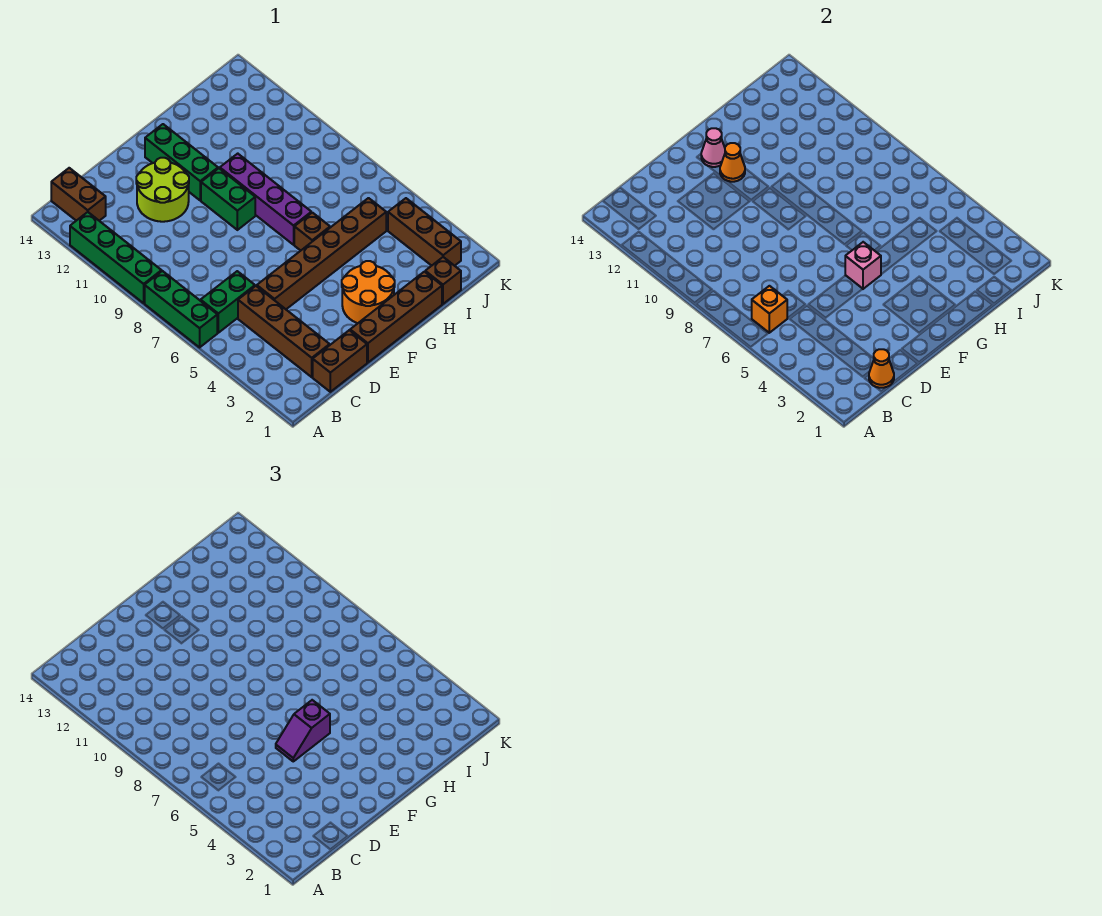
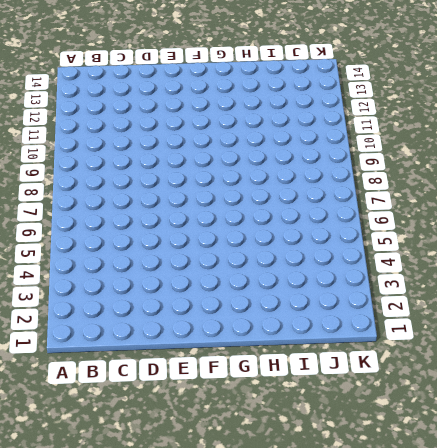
none -> green brick A6:A8 level 1
none -> green brick A9:A12 level 1
none -> green brick B6:C6 level 1

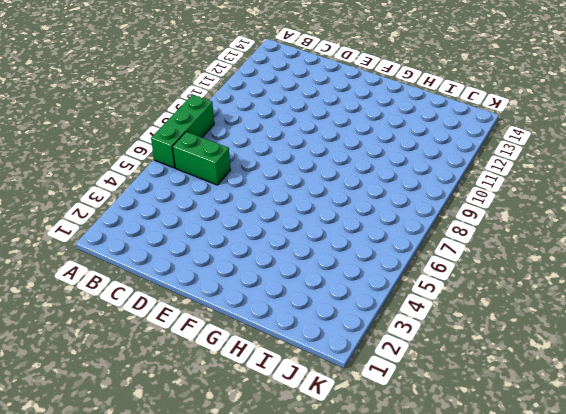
none -> green brick A9:A12 level 1
none -> brown brick B13:B14 level 1
none -> brown brick C1:D1 level 1

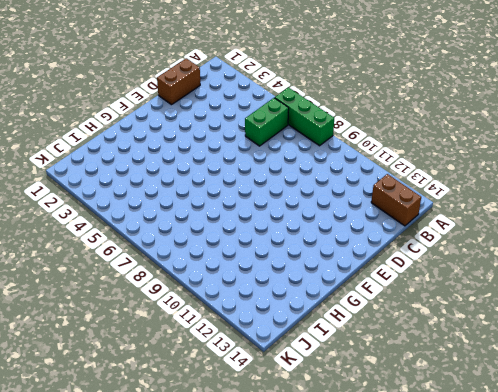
none -> green brick A9:A12 level 1
none -> brown brick C2:C5 level 1
none -> brown brick D5:I5 level 1

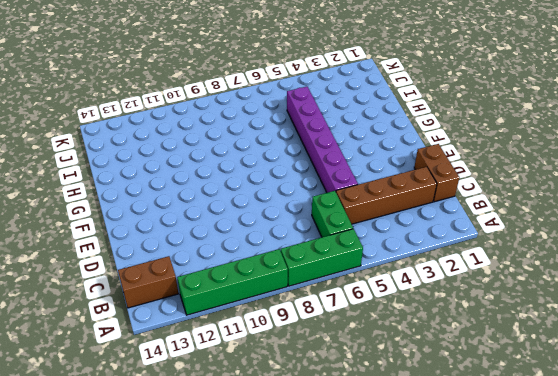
purple brick D5:I5 level 1 -> brown brick D5:I5 level 1
none -> lime round brick D11:E12 level 1
none -> brown brick E1:H1 level 1
none -> orange round brick F2:G3 level 1

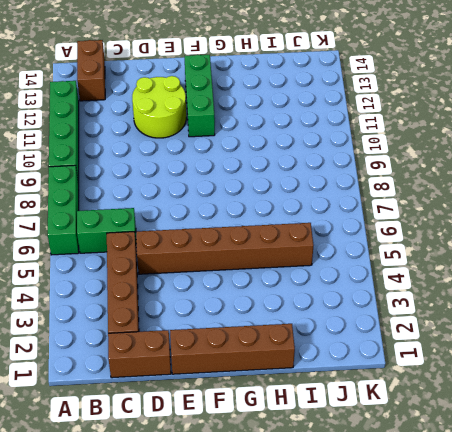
none -> orange round brick F2:G3 level 1
none -> green brick F9:F10 level 1
none -> brown brick G6 level 1

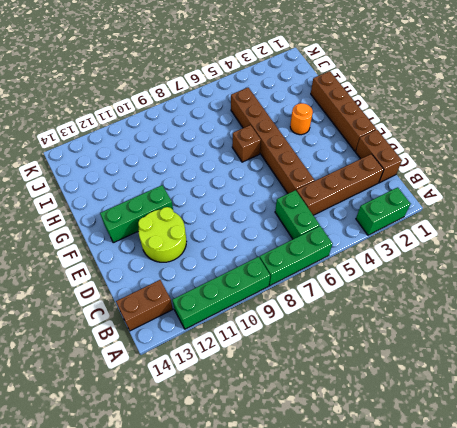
green brick A2:A3 level 1 -> green brick F9:F10 level 1
orange round brick G3 level 1 -> orange round brick F2:G3 level 1
none -> purple brick G7:G10 level 1
none -> brown brick I1 level 1
none -> brown brick J2:J4 level 1

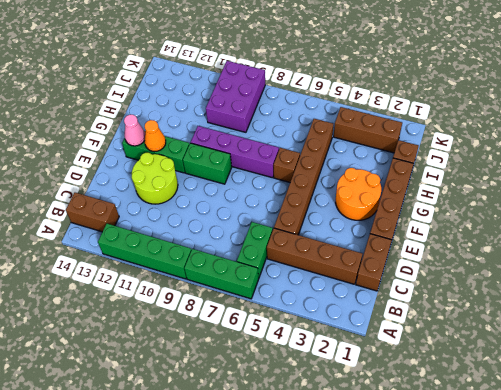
purple brick I9:K10 level 1 -> none
none -> orange brick B6 level 2
none -> orange cone C1 level 2
none -> pink brick F5 level 2

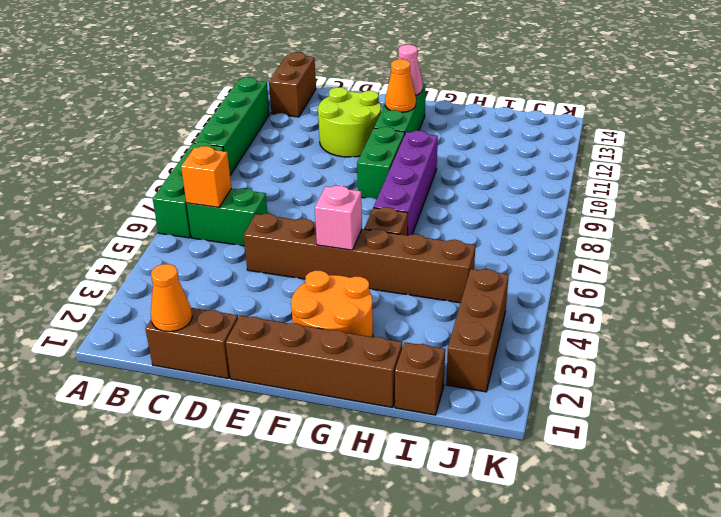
none -> brown brick C2:C5 level 1
none -> purple slope E5:F5 level 3 top F

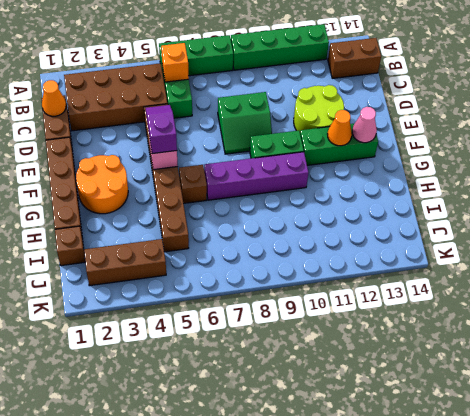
brown brick B2:C5 level 1 -> brown brick C2:C5 level 1
green slope D8:E9 level 1 top D -> none

